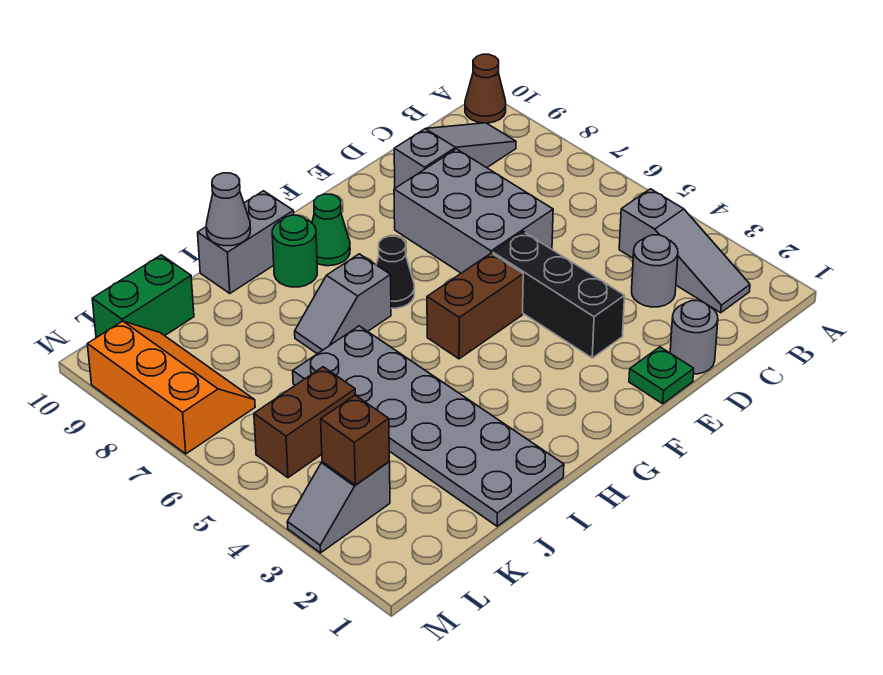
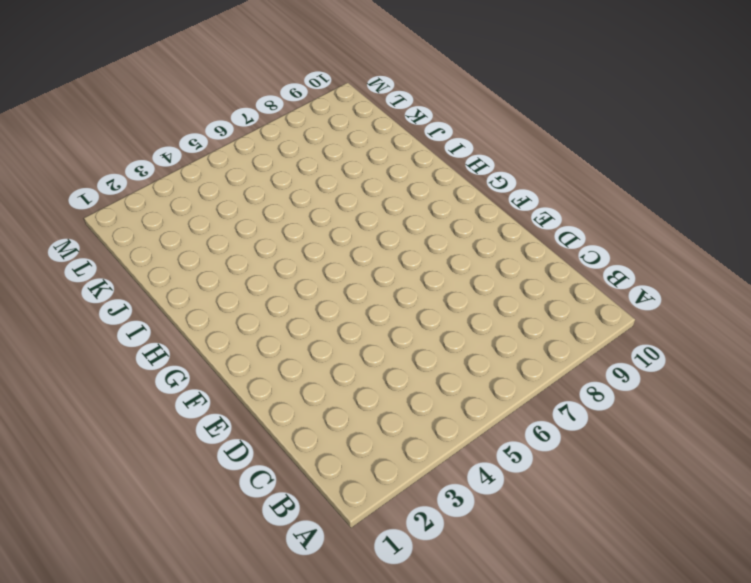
none -> brown cone A10 level 1
none -> grey slope B2:B4 level 1 top 4
none -> grey slope B9:D9 level 1 top D

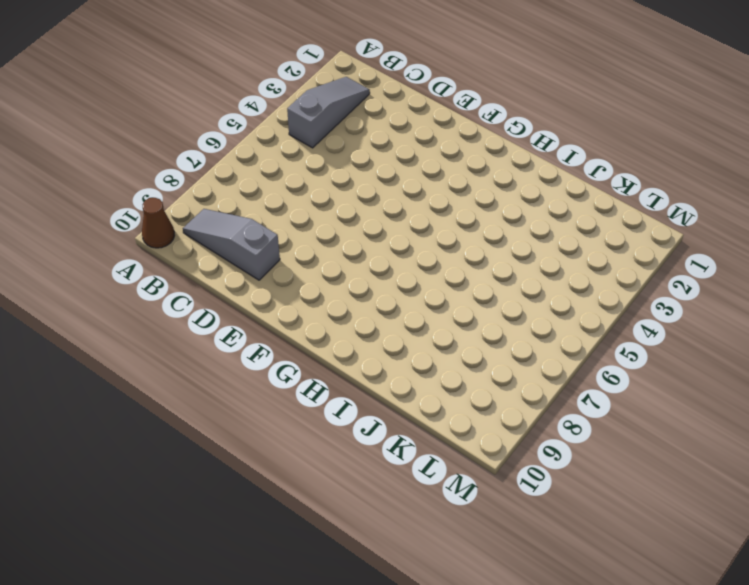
none -> grey round brick C3 level 1
none -> grey round brick D1 level 1
none -> grey brick D6:E8 level 1

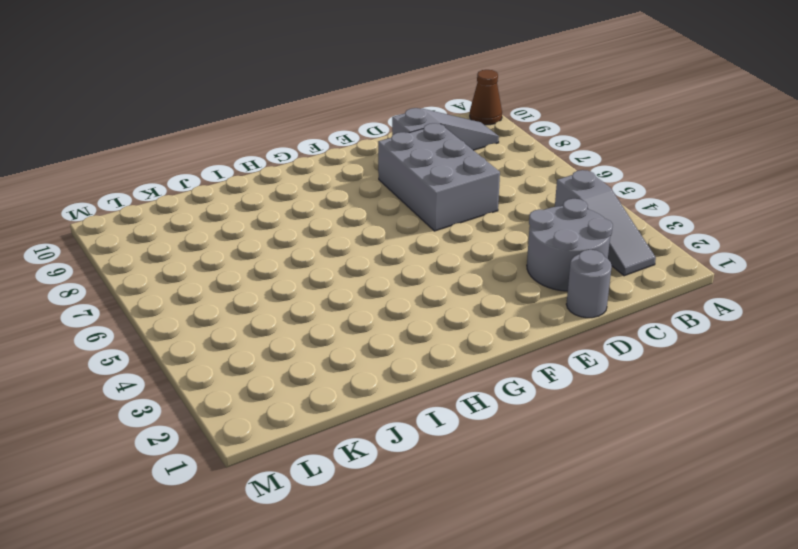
grey round brick C2:D3 level 1 -> grey round brick C3 level 1
none -> green plate E1 level 1
none -> black brick E3:E5 level 1
none -> brown brick F5:G5 level 1

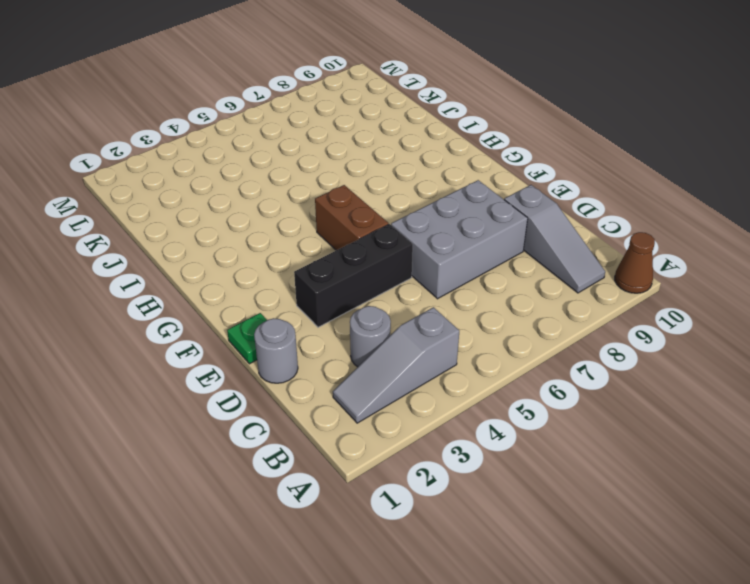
none -> black cone G7 level 1
none -> green cone G9 level 1
none -> grey slope H7:I7 level 1 top H

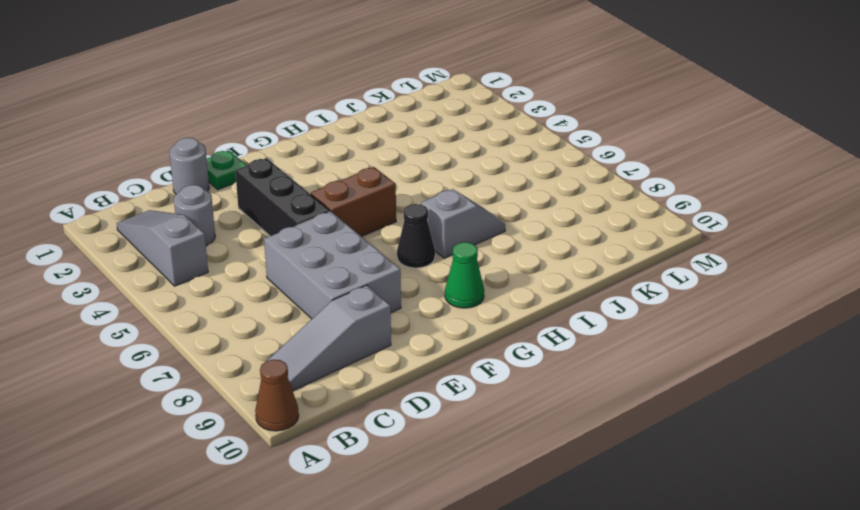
none -> green round brick H9 level 1
none -> grey brick H10:I10 level 1
none -> grey plate I1:J6 level 1

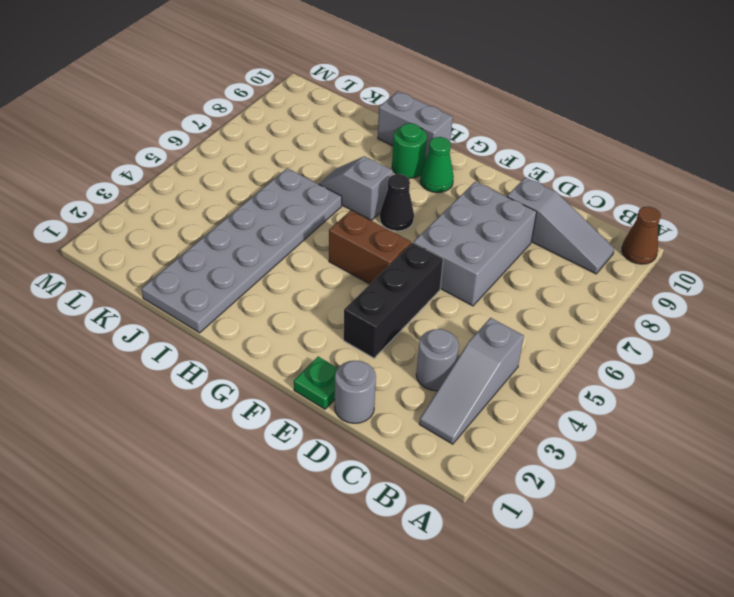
none -> brown brick K5:L5 level 1
none -> green brick K10:L10 level 1
none -> grey slope L3:M3 level 1 top L

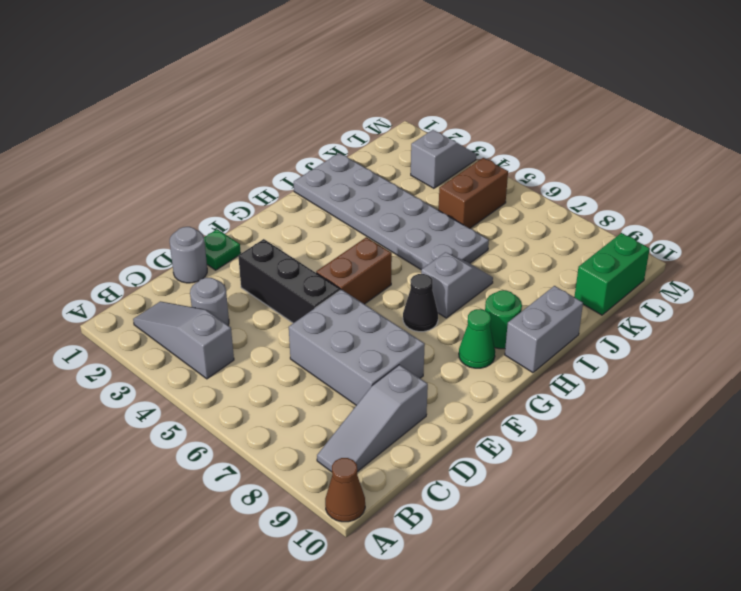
none -> orange slope L7:M9 level 1 top M
none -> grey cone I10 level 2
none -> brown brick L3 level 2

